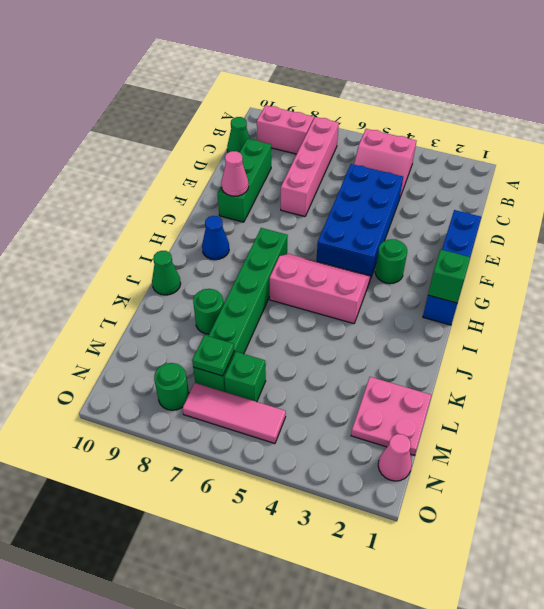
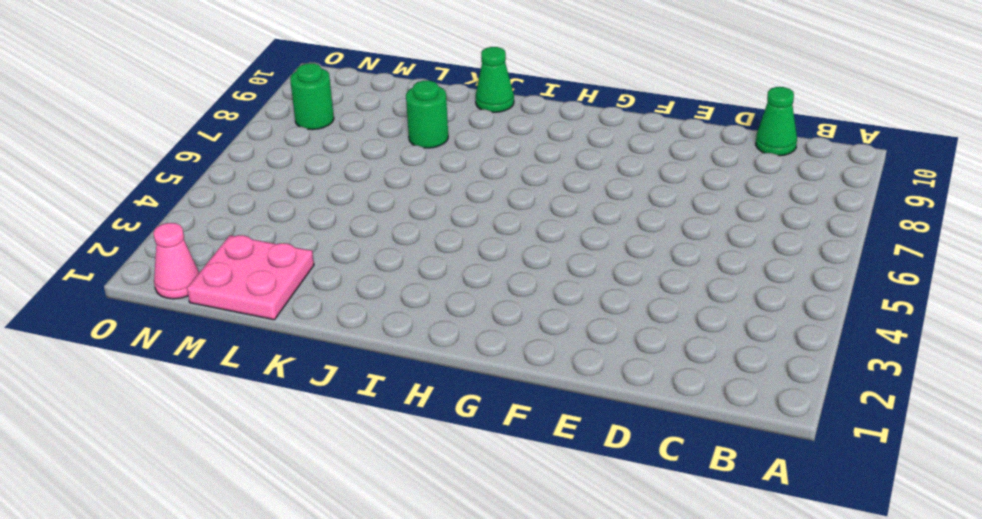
none -> pink slope B4:C5 level 1 top B
none -> pink brick B7:E7 level 1
none -> pink brick B8:B9 level 1

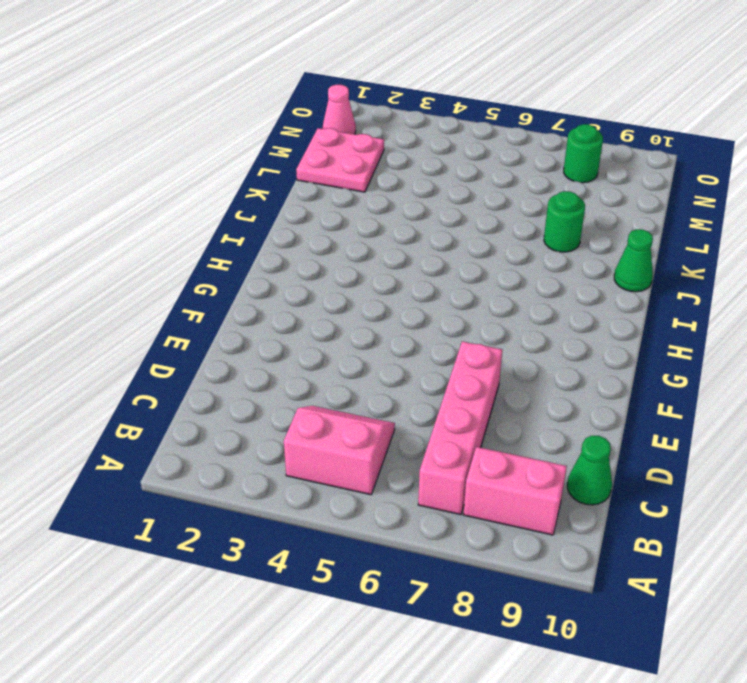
none -> blue brick D4:G5 level 1
none -> green brick D9:F9 level 1
none -> blue brick E1:H1 level 1

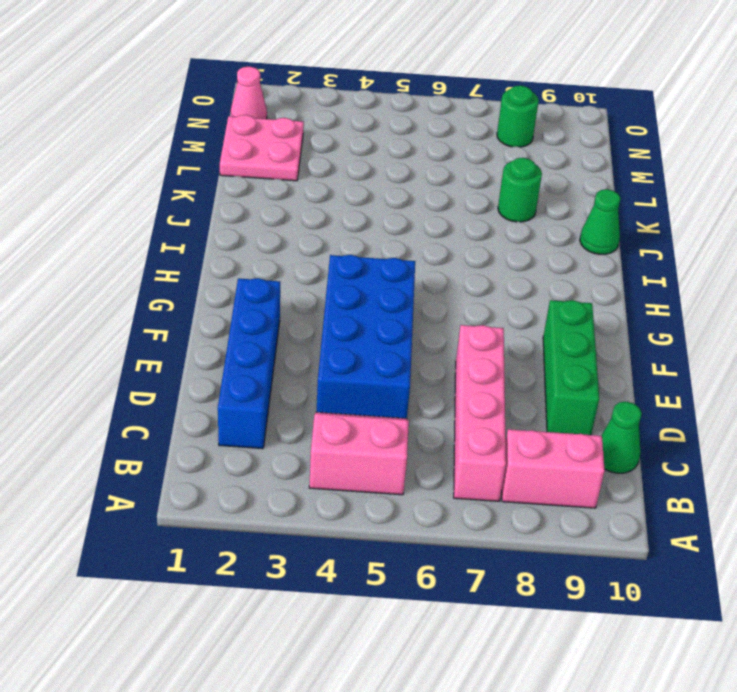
blue brick C2:F2 level 1 -> blue brick E1:H1 level 1
none -> green round brick G3 level 1
none -> pink slope H4:I6 level 1 top I
none -> green brick H7:M7 level 1

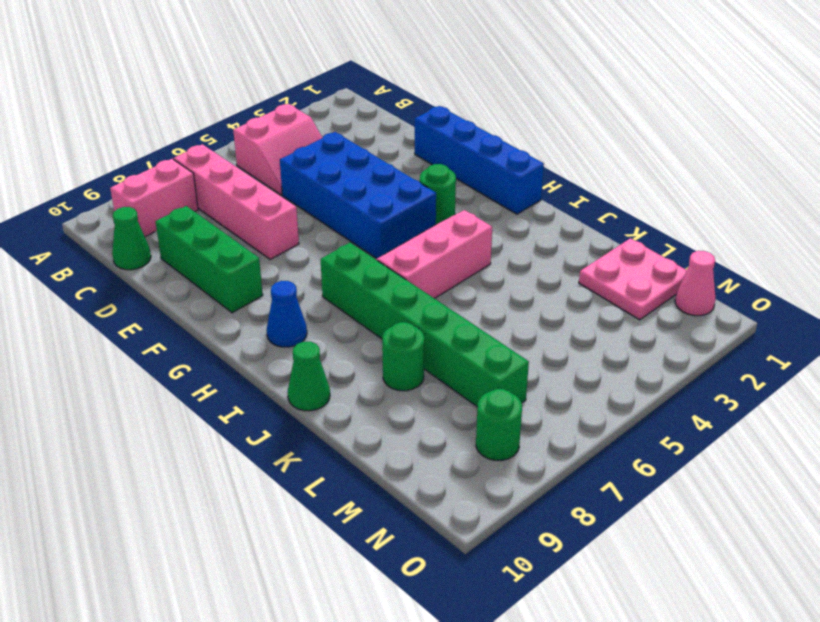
none -> green brick M6 level 1
none -> pink tile N5:N7 level 1
none -> pink cone F9 level 2

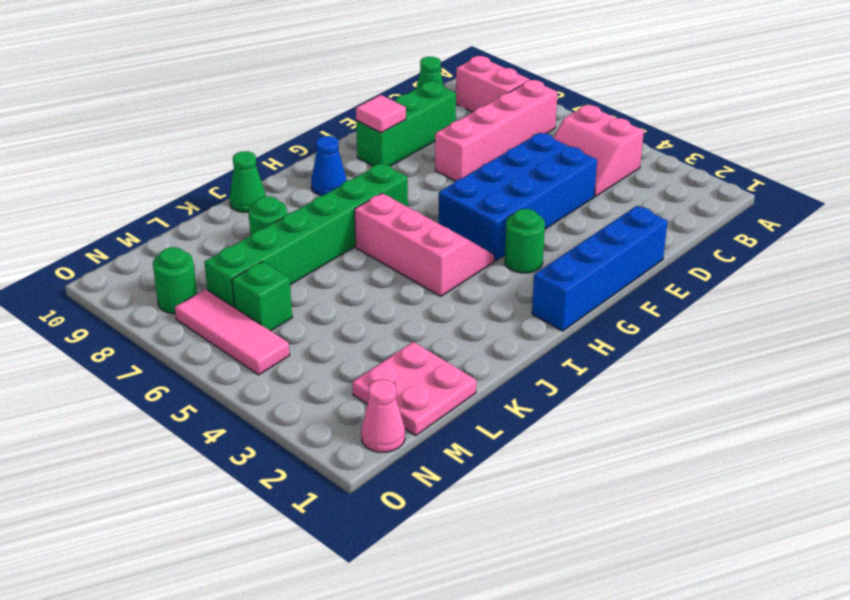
pink tile F9 level 2 -> pink cone F9 level 2
none -> green brick H1 level 2
none -> green plate M7 level 2

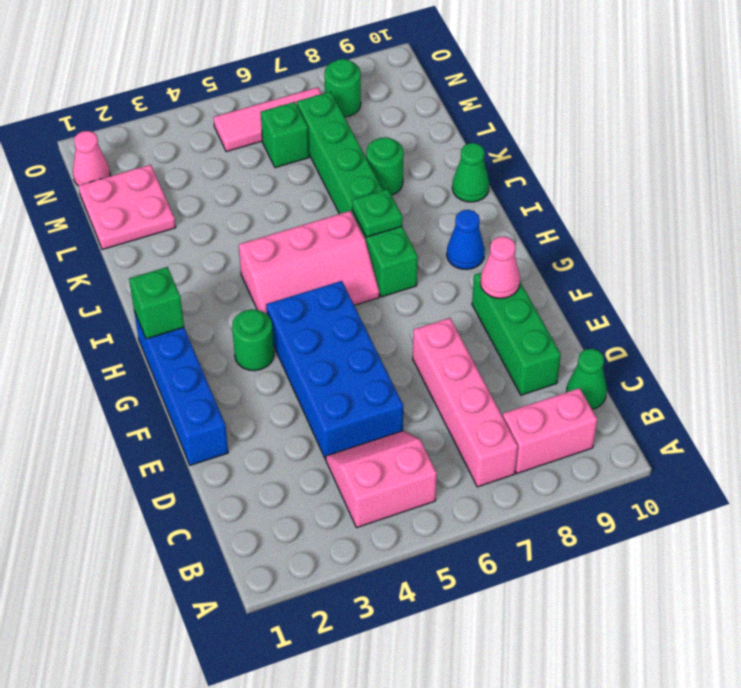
green plate I7 level 2 -> green plate M7 level 2

